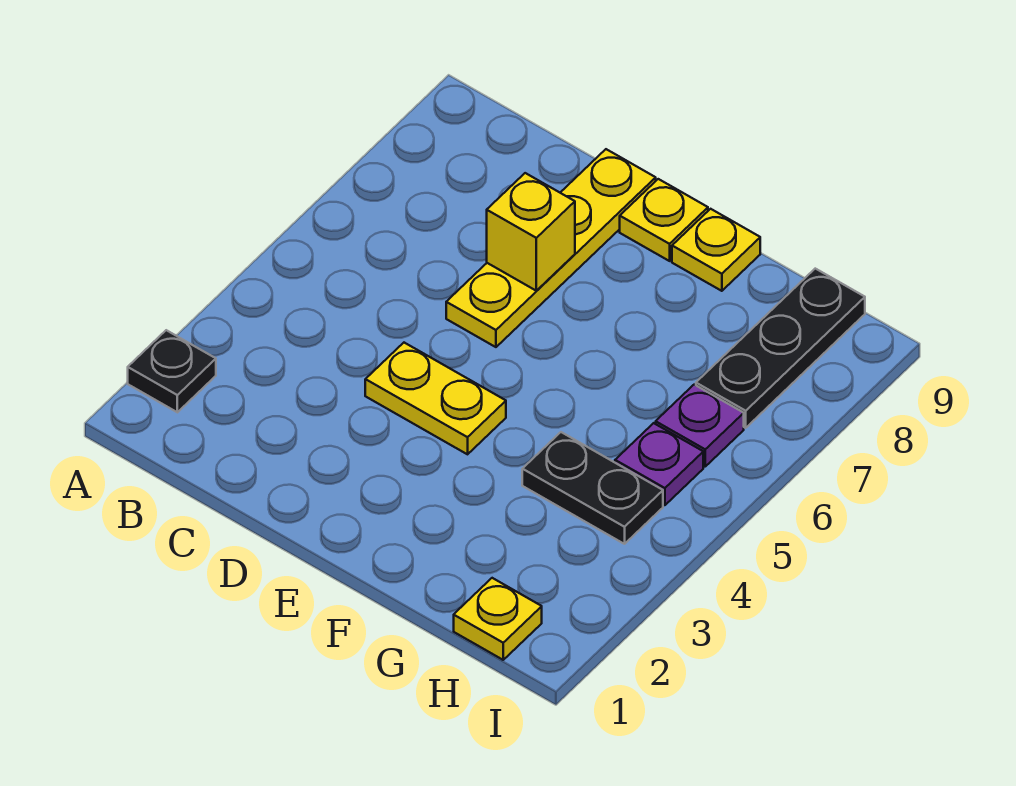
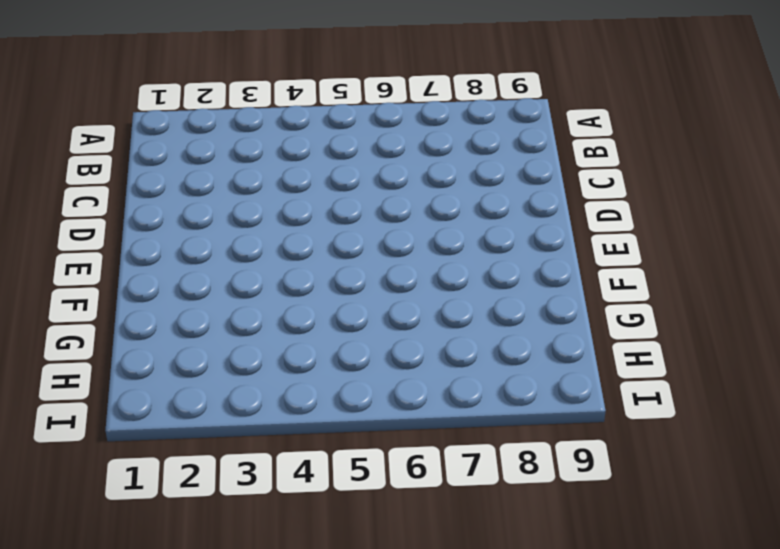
none -> black plate A2 level 1
none -> yellow plate D4:E4 level 1

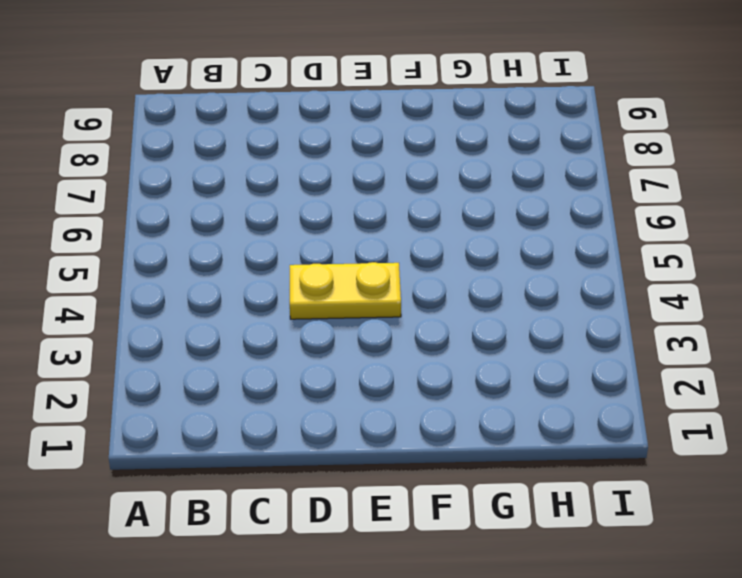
none -> black plate A2 level 1
none -> yellow plate D6:D9 level 1

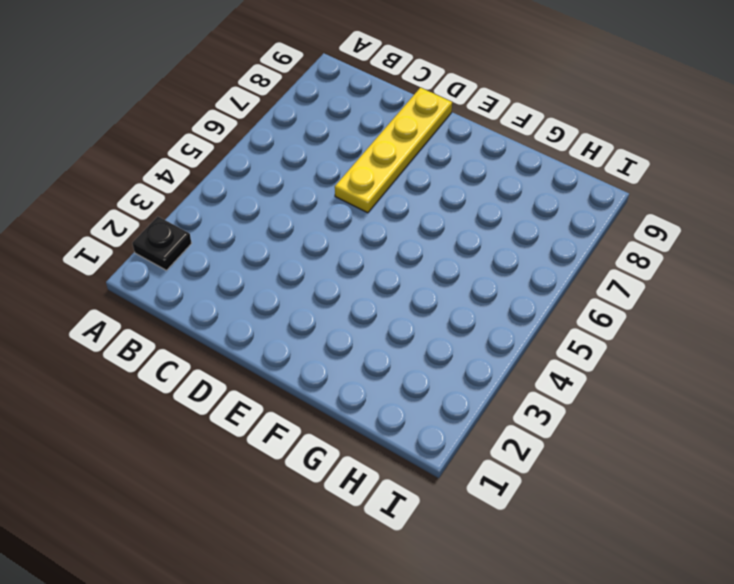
none -> yellow plate D4:E4 level 1
none -> yellow plate E9 level 1

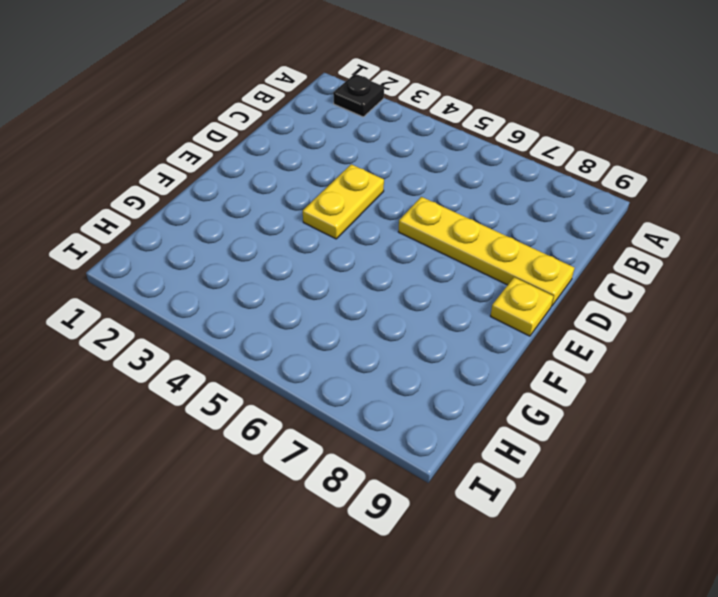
none -> yellow plate F9 level 1
none -> black plate G4:H4 level 1

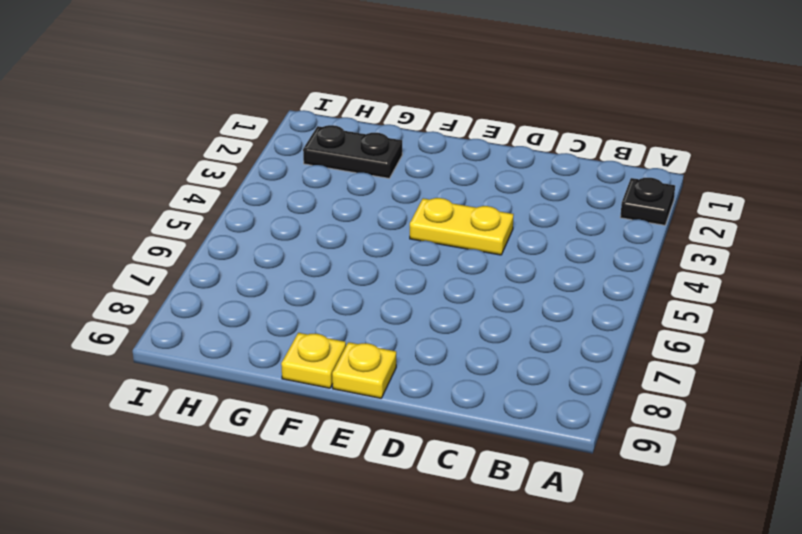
black plate G2:H2 level 1 -> black plate G4:H4 level 1
none -> yellow plate D6:D9 level 1
none -> yellow plate H1 level 1

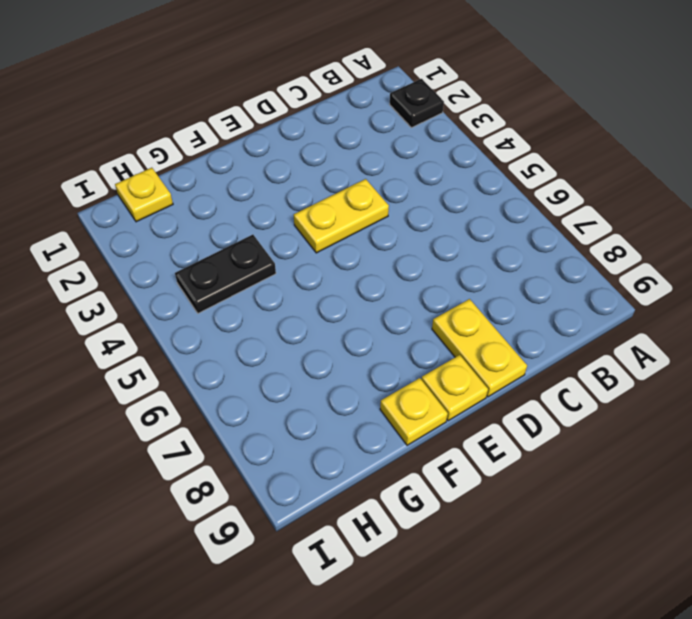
yellow plate D8:D9 level 1 -> yellow plate D6:D9 level 1
none -> purple plate H5 level 1
none -> purple plate H6 level 1

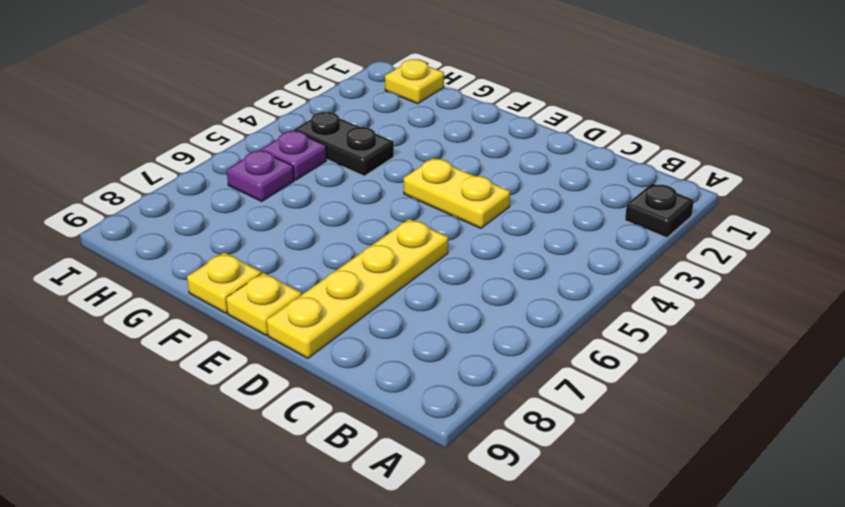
none -> black plate H7:H9 level 1
none -> yellow brick D7 level 2

